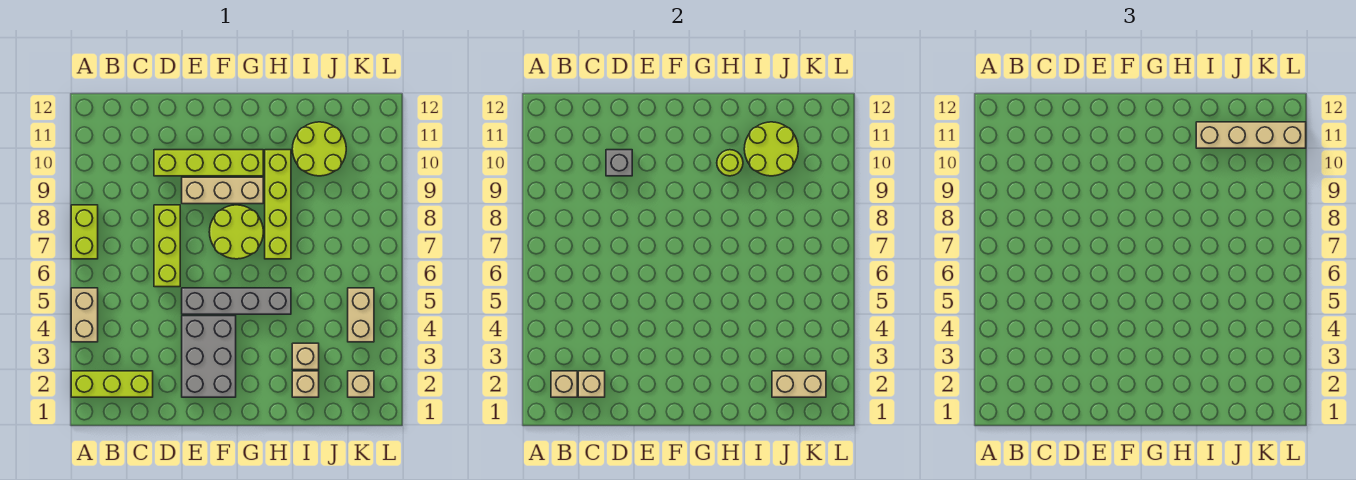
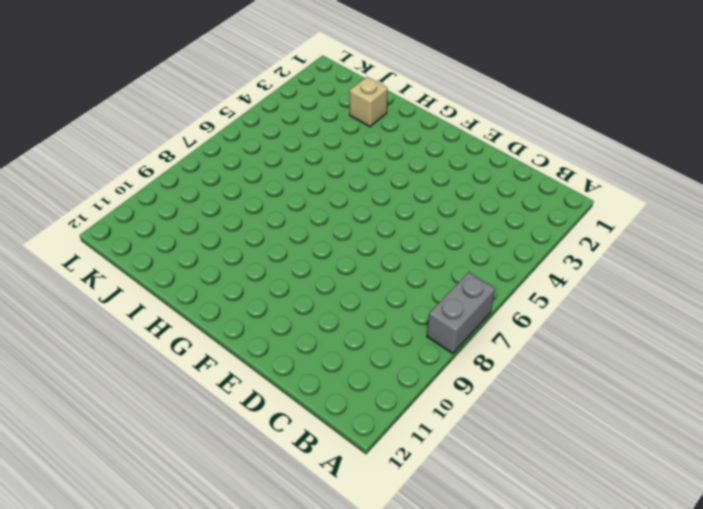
grey brick A7:A8 level 1 -> lime brick A7:A8 level 1
none -> lime brick A2:C2 level 1
none -> tan brick A4:A5 level 1
none -> lime brick D6:D8 level 1

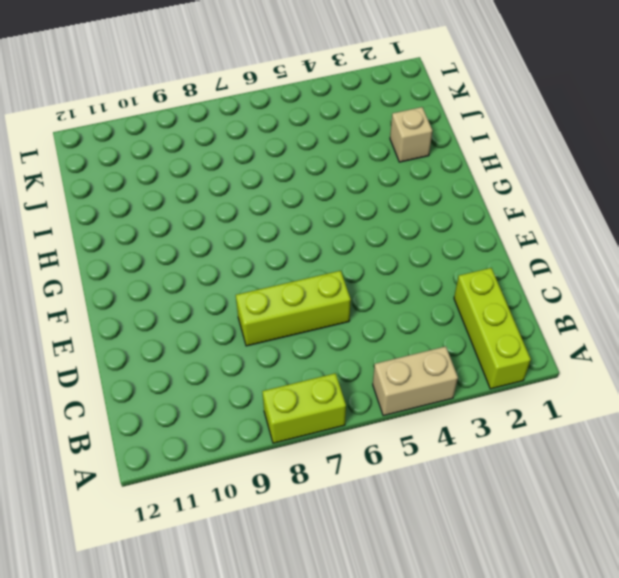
none -> lime brick D10:G10 level 1
none -> grey brick E2:F4 level 1
none -> grey brick E5:H5 level 1

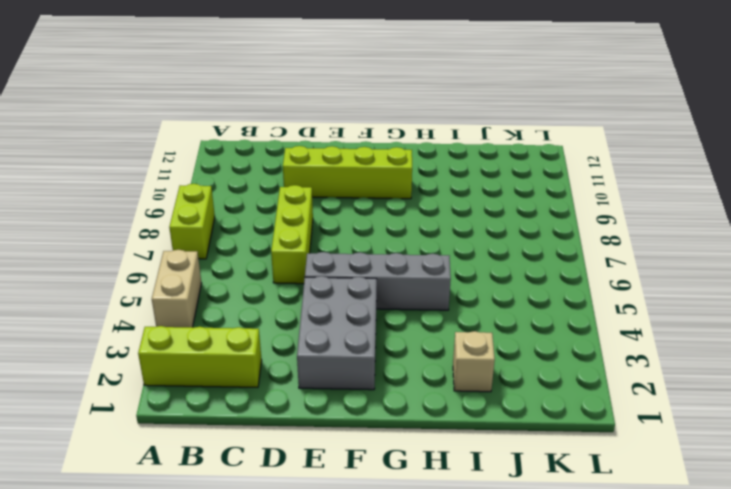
none -> tan brick E9:G9 level 1
none -> lime round brick F7:G8 level 1
none -> lime brick H7:H10 level 1

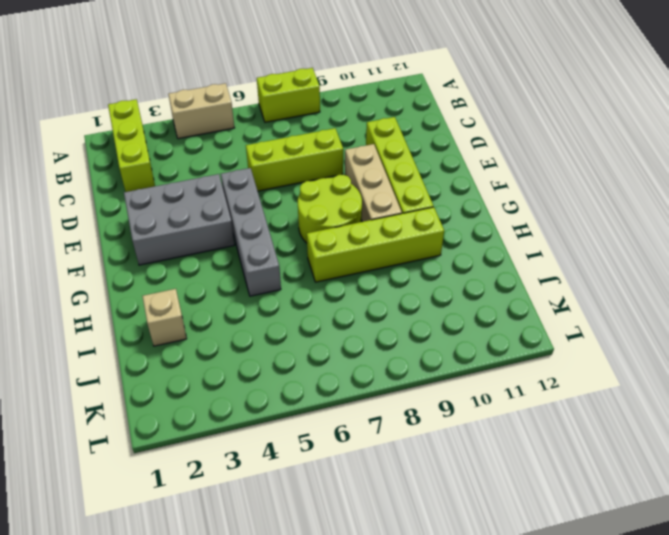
none -> tan brick I3 level 1
none -> lime round brick I10:J11 level 1
none -> tan brick K2 level 1

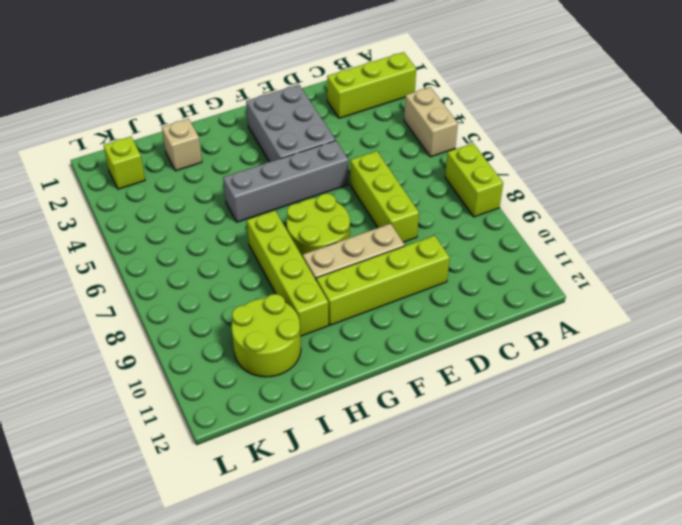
lime brick K2 level 1 -> tan brick K2 level 1
none -> tan brick I3 level 1
none -> tan brick K4:K5 level 1
none -> tan brick B2 level 2

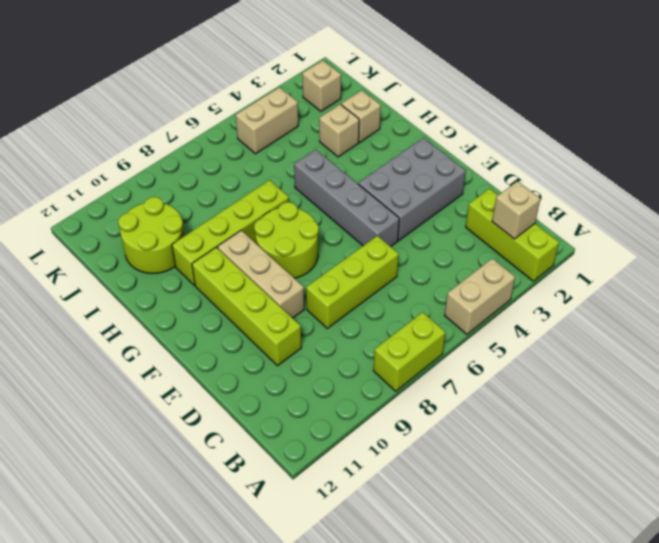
none -> tan brick C2 level 2
none -> grey brick D10 level 2
none -> lime round brick H10 level 2

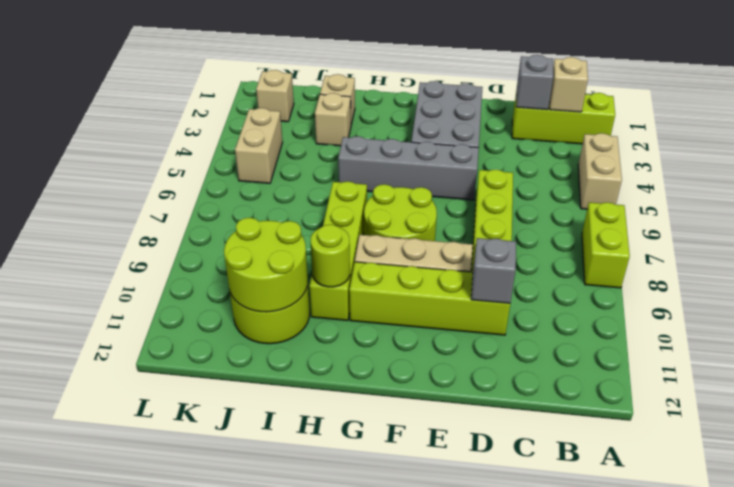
grey brick C2 level 2 -> tan brick C2 level 2
none -> tan brick J2:K2 level 2
none -> tan brick I11:L11 level 3

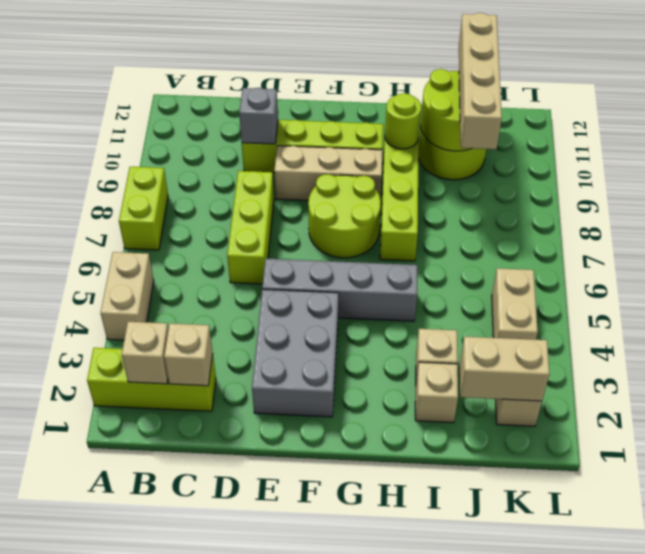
tan brick J9:J12 level 3 -> tan brick I11:L11 level 3

